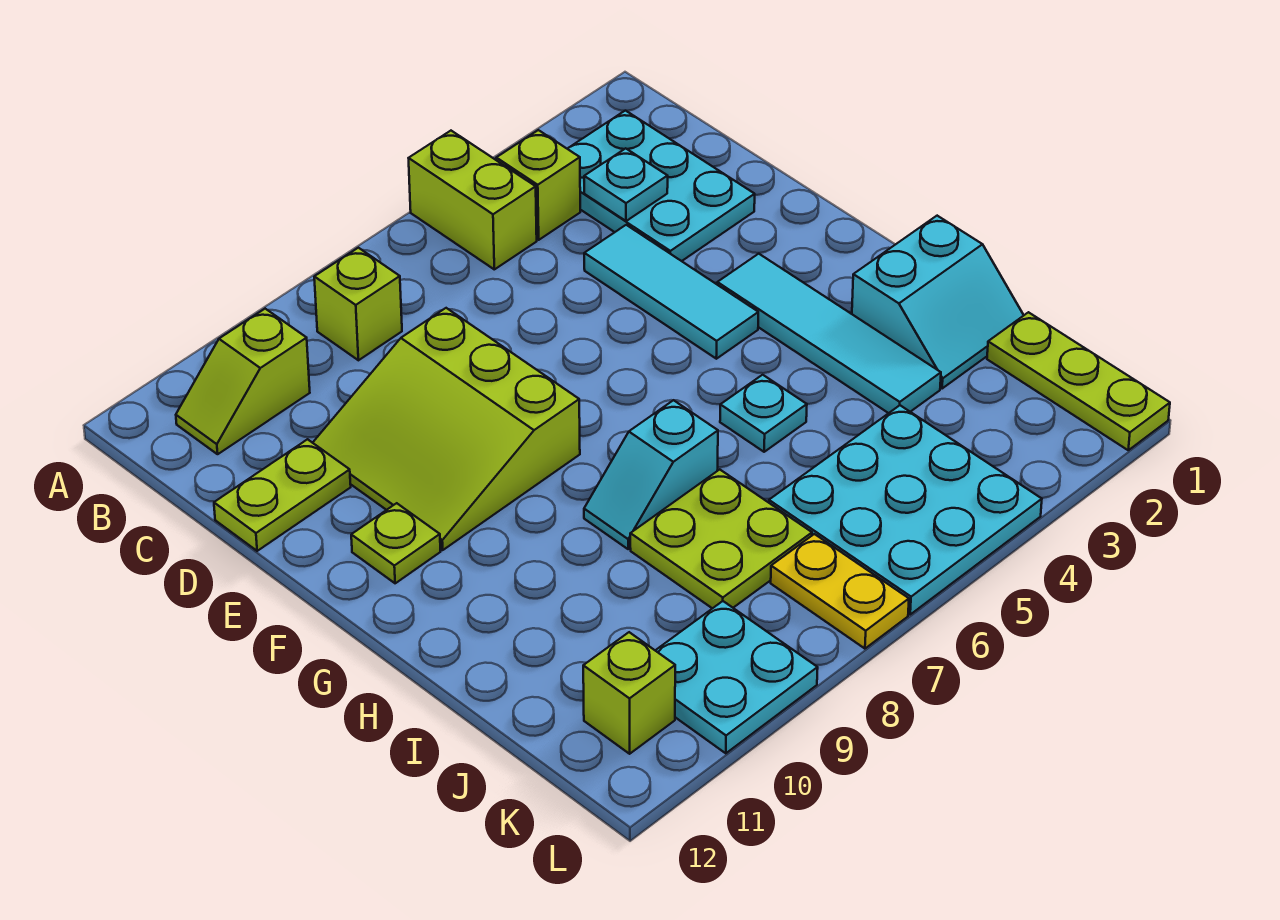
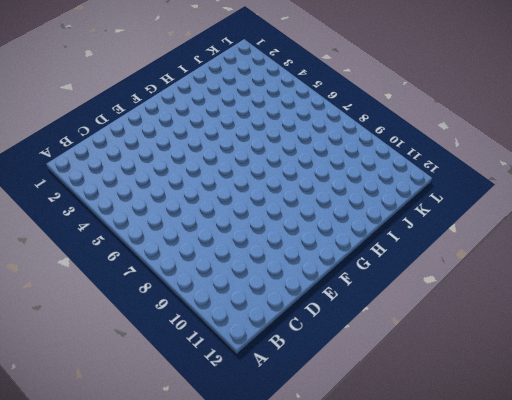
none -> lime brick A5:B5 level 1
none -> cyan plate B2:D3 level 1
none -> lime brick B4 level 1

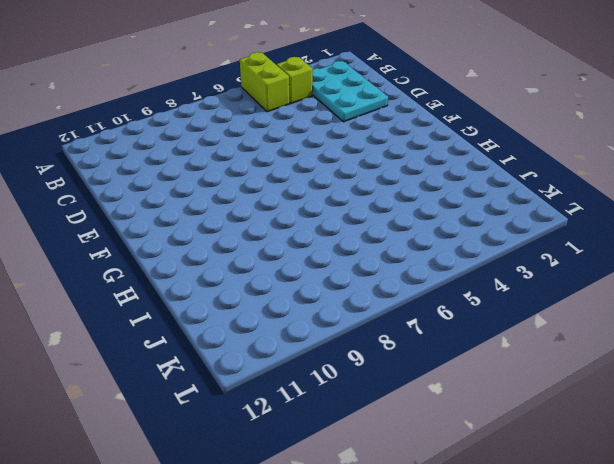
none -> lime brick B8 level 1
none -> lime slope B10:B11 level 1 top 10
none -> cyan tile D4:F4 level 1

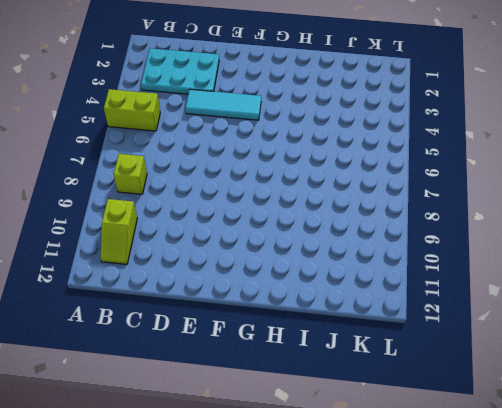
none -> lime brick B4 level 1
none -> lime slope D8:F10 level 1 top 8
none -> lime plate D11:D12 level 1

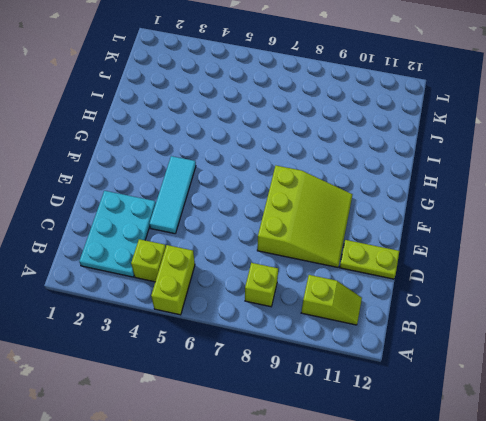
none -> cyan tile F3:I3 level 1
none -> lime plate F11 level 1
none -> cyan slope H1:I2 level 1 top H

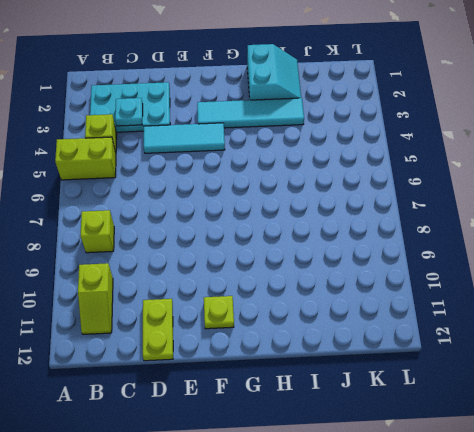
none -> lime slope D8:F10 level 1 top 8
none -> cyan plate H5 level 1
none -> cyan slope H7:H8 level 1 top 7

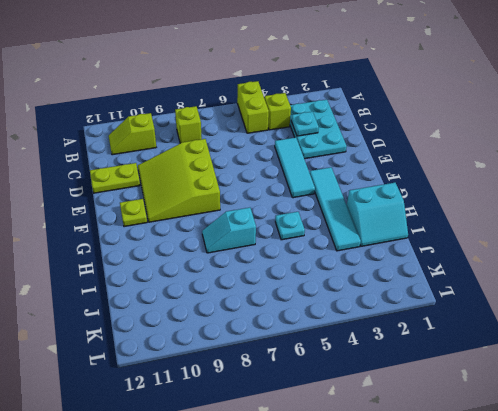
none -> lime plate I7:J8 level 1
none -> lime plate J1:L1 level 1
none -> cyan plate J4:L6 level 1

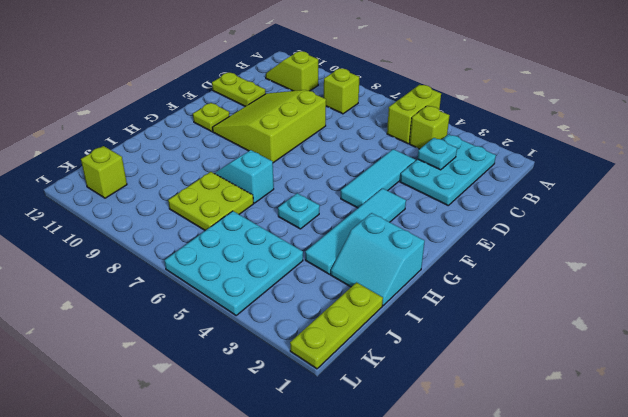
none -> yellow plate K7:L7 level 1
none -> cyan plate K9:L10 level 1

